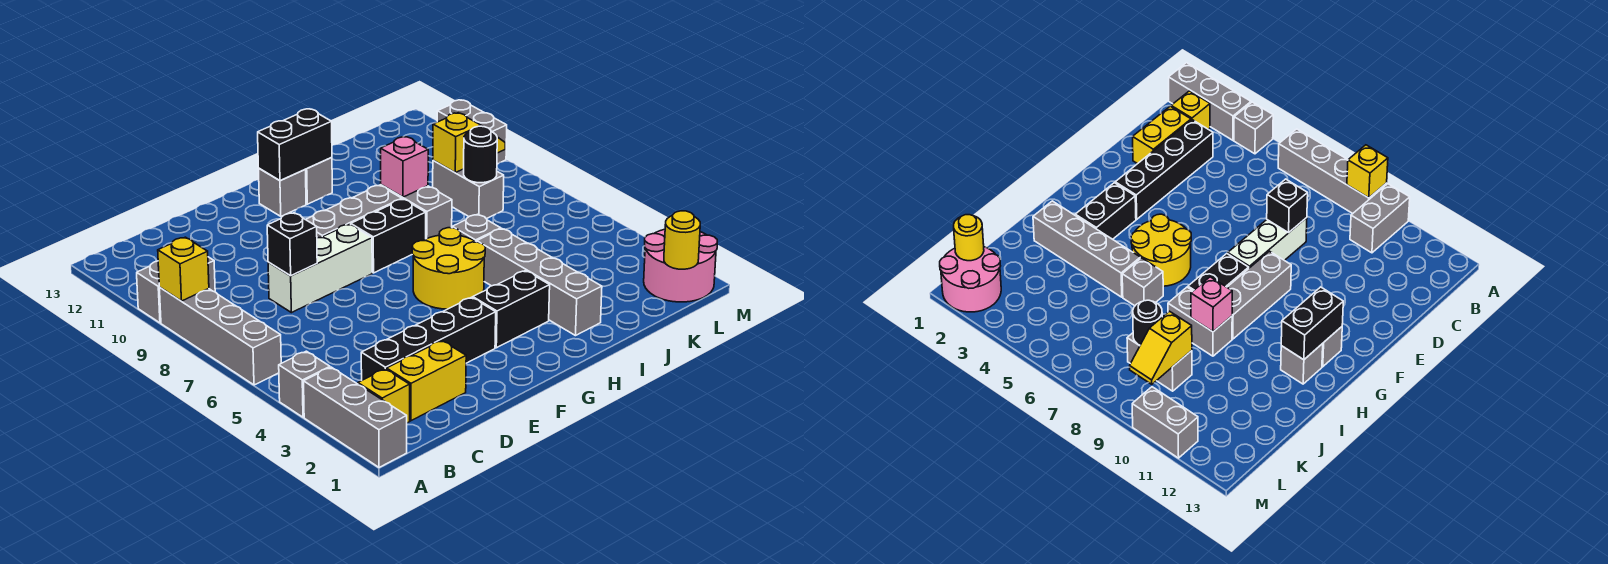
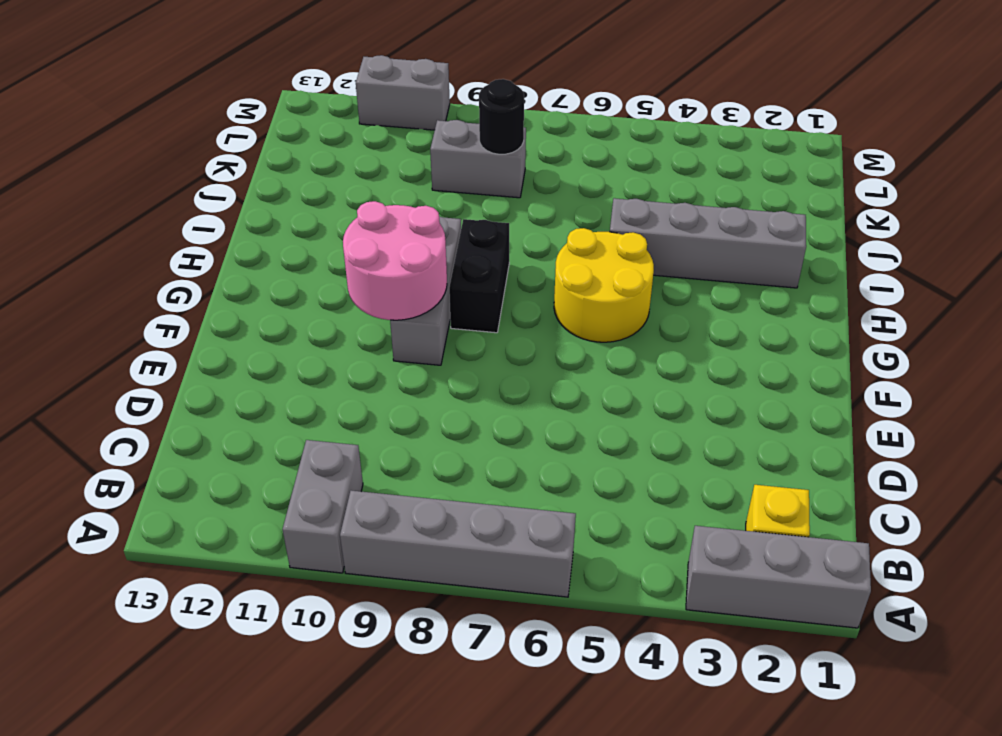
pink round brick F9:G10 level 2 -> pink round brick L1:M2 level 1
none -> grey brick A4 level 1
none -> yellow brick C2:D2 level 1
none -> black brick C3:F3 level 1

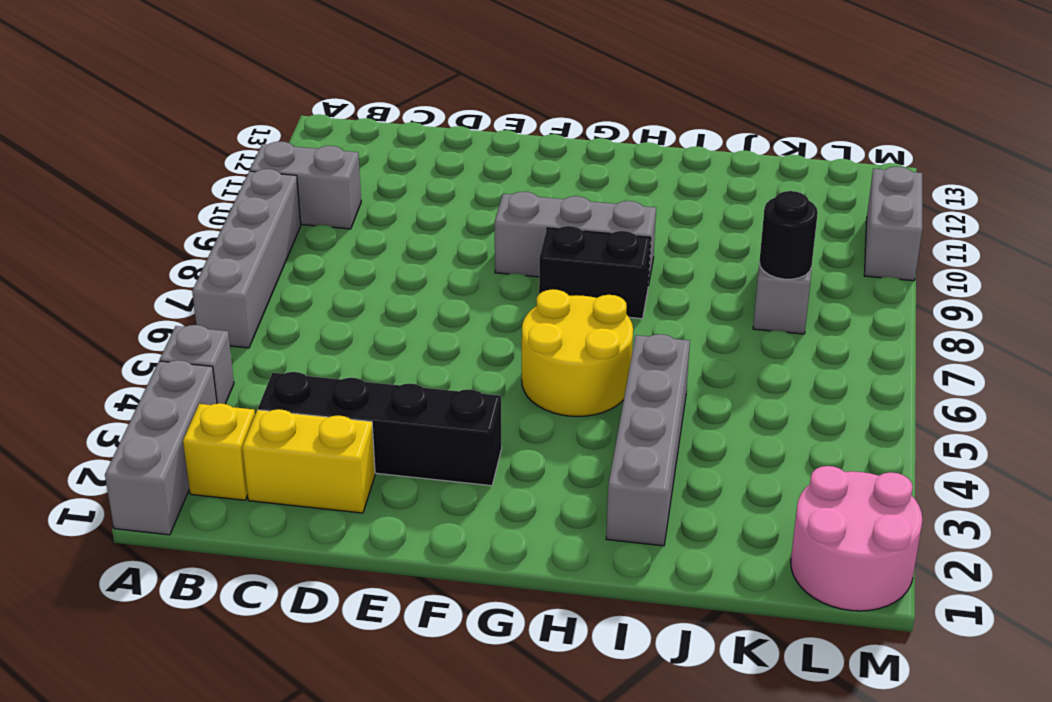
none -> white brick D8:F8 level 1
none -> black brick G3:H3 level 1
none -> grey brick G12 level 1

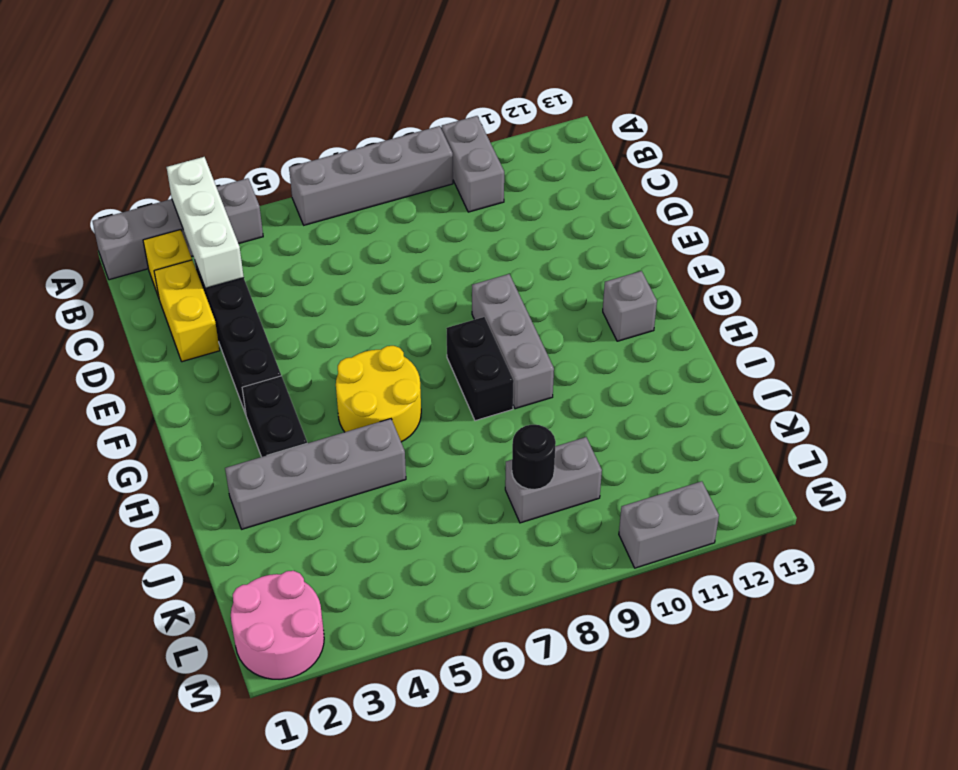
white brick A3:C3 level 2 -> white brick D8:F8 level 1
none -> grey brick H12 level 1
none -> grey brick I6 level 1
none -> grey brick I8:I9 level 1

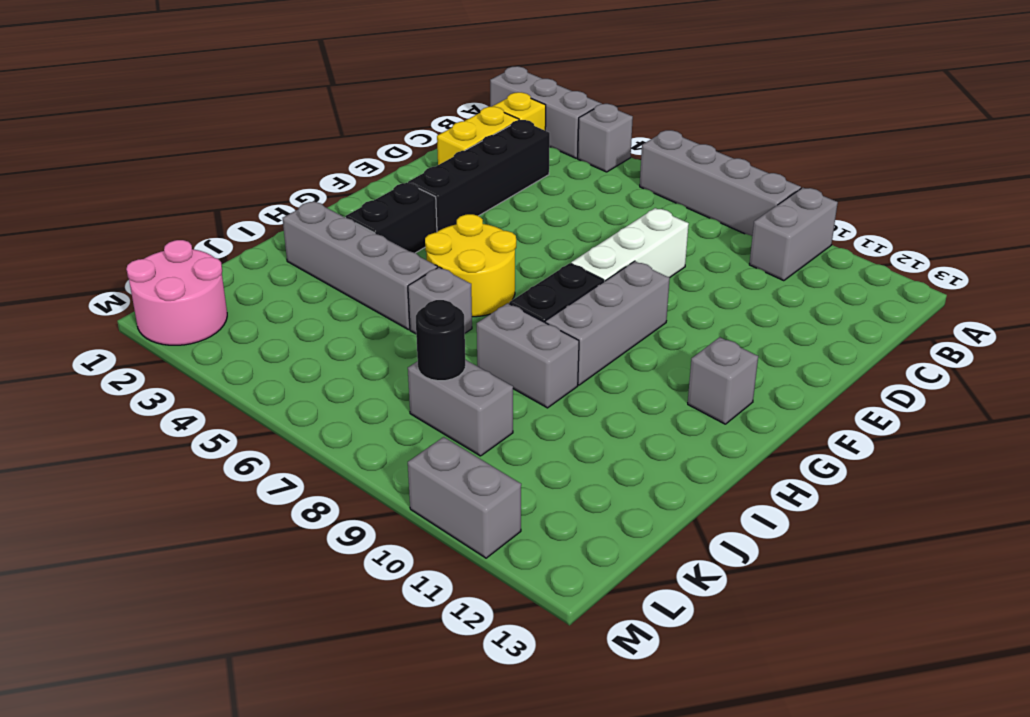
none -> grey brick H12 level 1
none -> yellow brick A9 level 2
none -> black brick D8 level 2

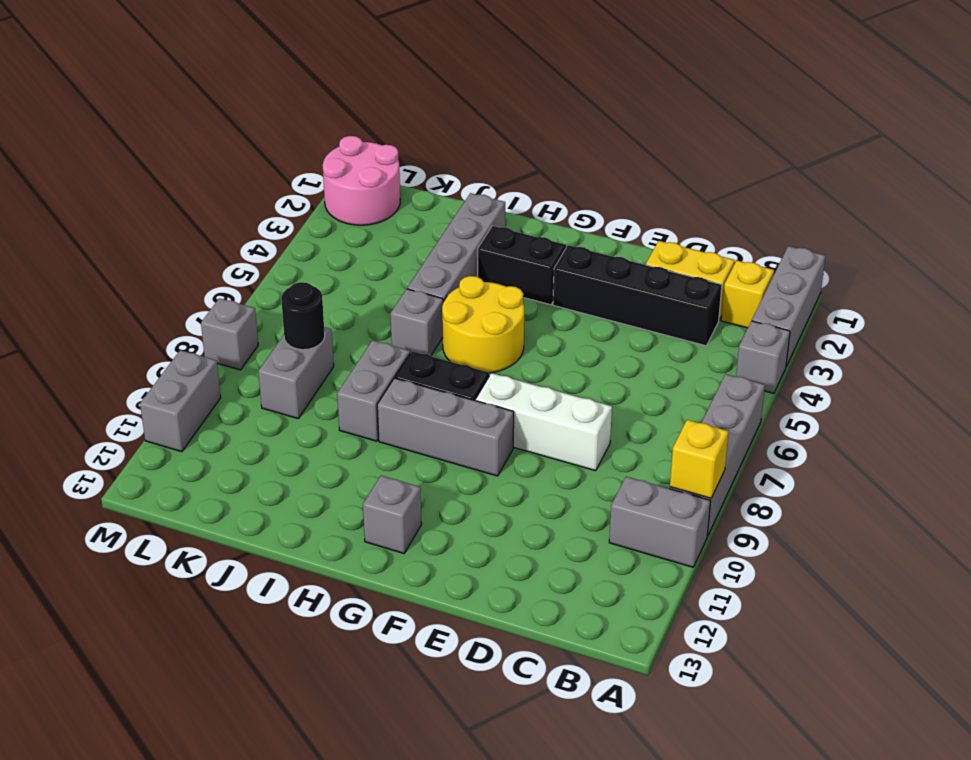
grey brick M8 level 1 -> grey brick H12 level 1
none -> black brick D8 level 2
none -> black brick G12:H12 level 2
none -> pink brick I9 level 2

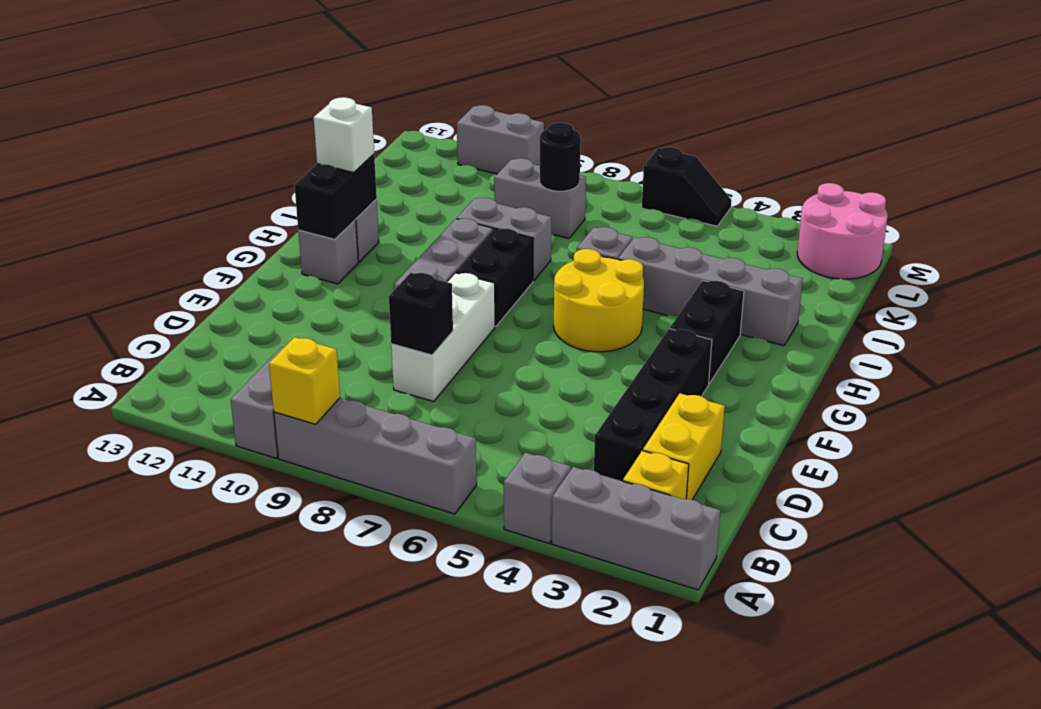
white brick H12 level 3 -> none
black slope M5:M6 level 1 top 6 -> none
none -> pink brick I9 level 2
none -> yellow slope K9:L9 level 2 top K
none -> yellow round brick L1 level 2

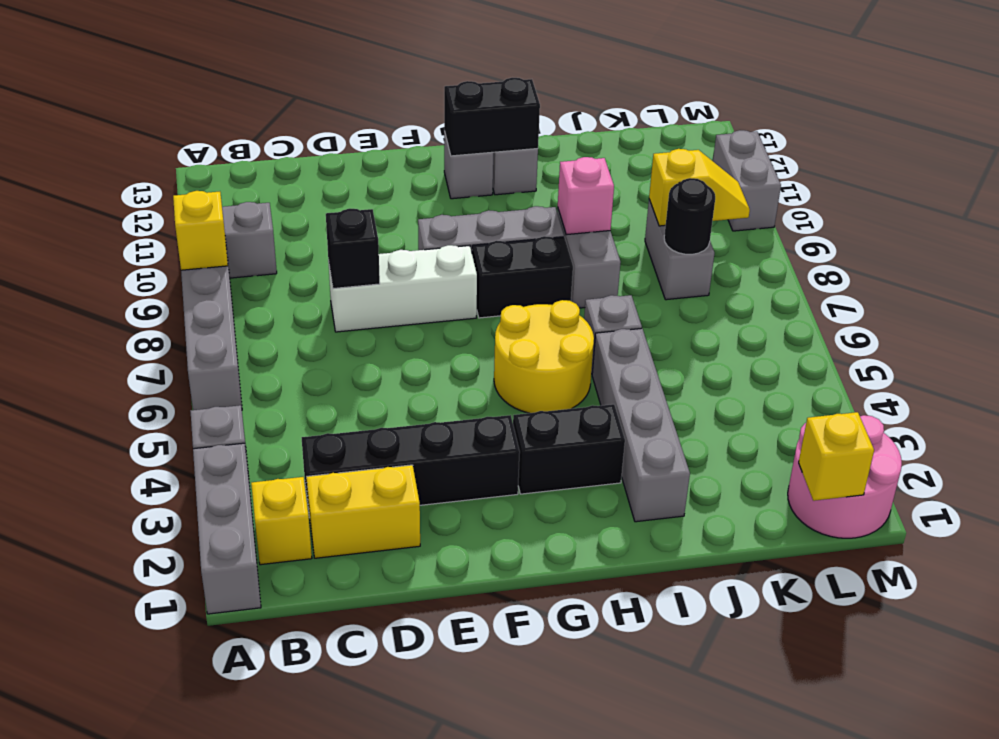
yellow brick L1 level 2 -> yellow round brick L1 level 2

